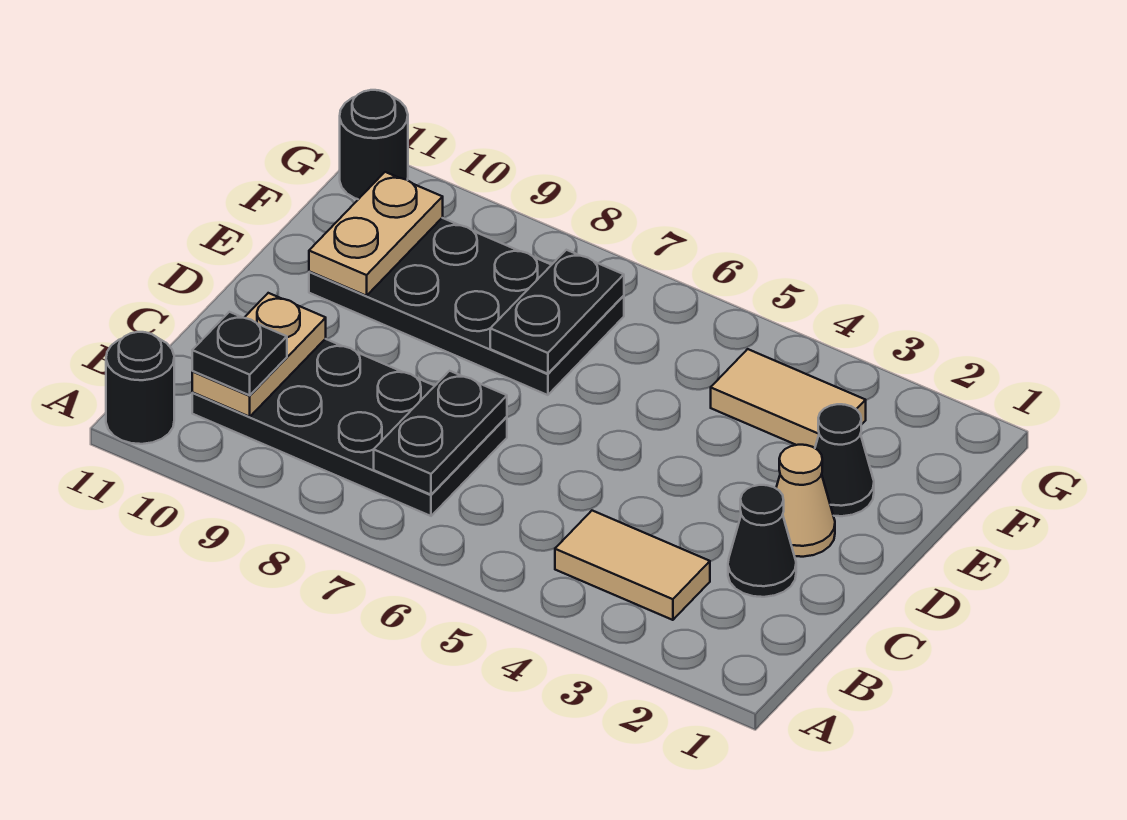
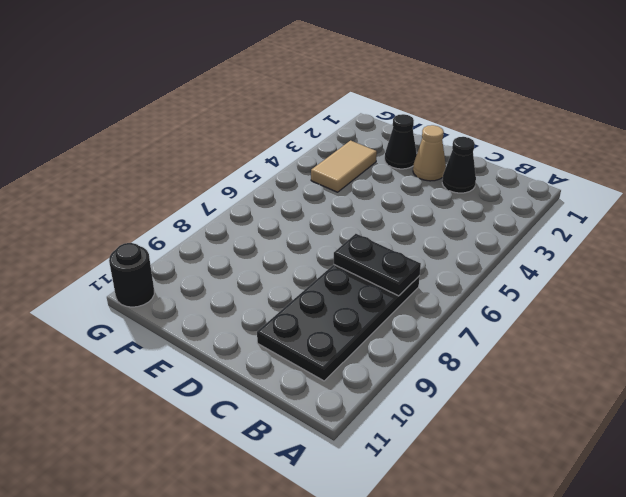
none -> black round brick A11 level 1
none -> tan tile B3:B4 level 1
none -> black plate E7:F10 level 1

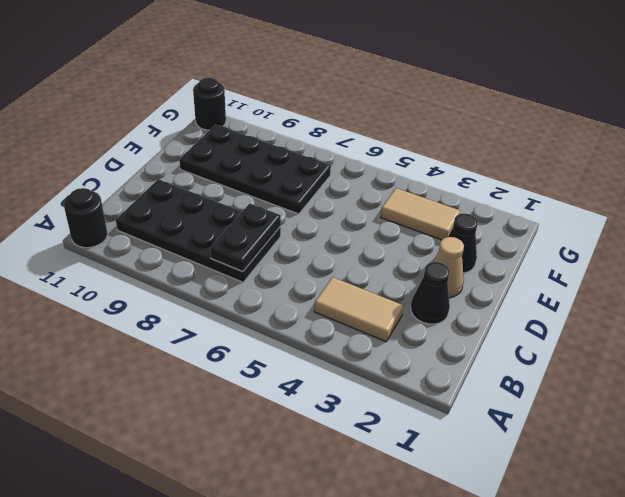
none -> tan plate B10:C10 level 2
none -> black plate E7:F7 level 2
none -> tan plate E10:F10 level 2

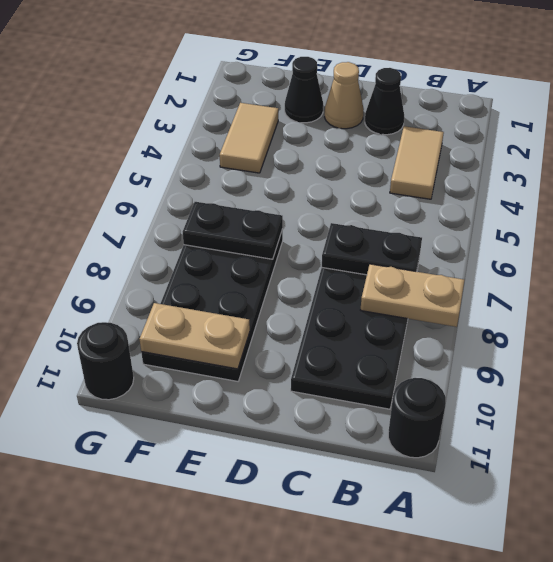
tan plate A8:B8 level 2 -> tan plate B10:C10 level 2
none -> black plate B10 level 3

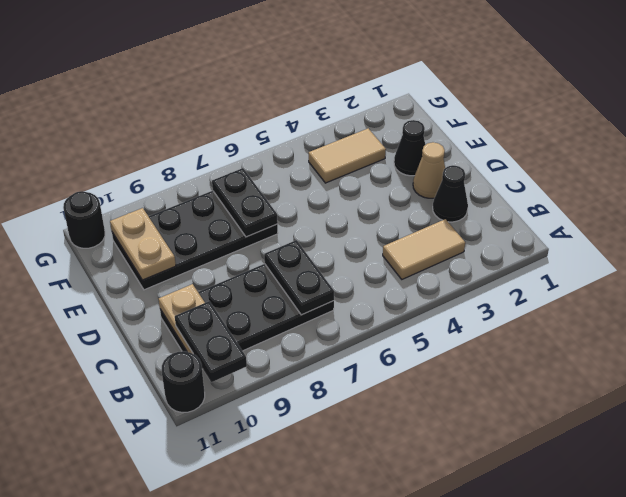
black plate A10:B10 level 3 -> black plate B10 level 3

